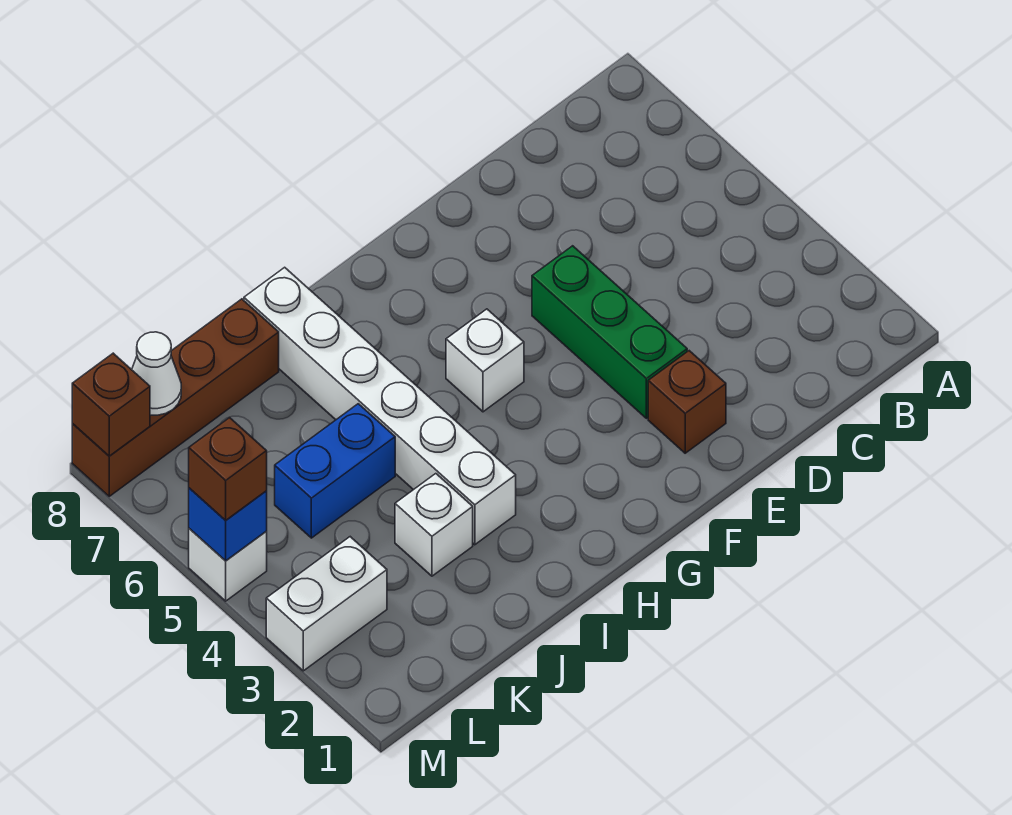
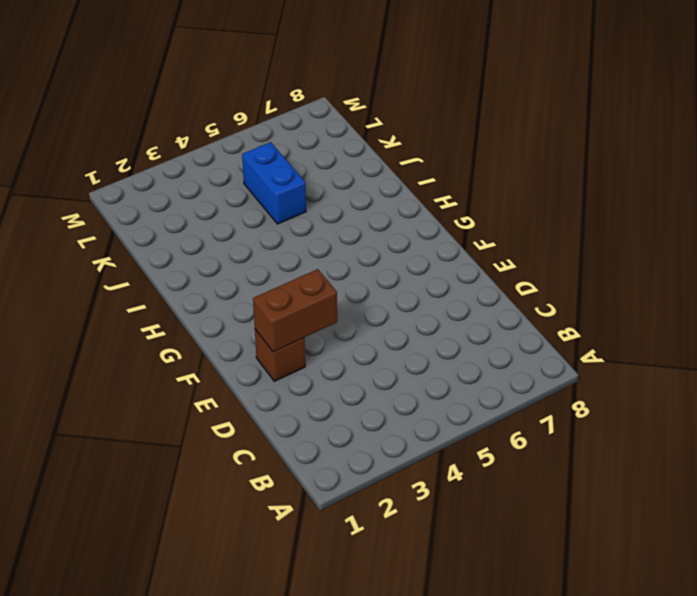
brown brick E2:E3 level 2 -> none
none -> green brick E3:E5 level 1
none -> white brick G5 level 1
none -> white brick I3:I8 level 1

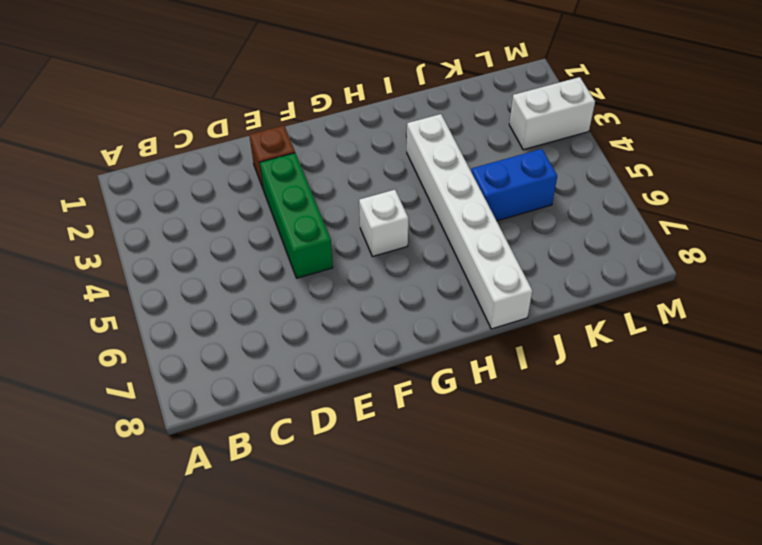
none -> white brick J3 level 1
none -> brown brick J8:M8 level 1
none -> white brick M5 level 1

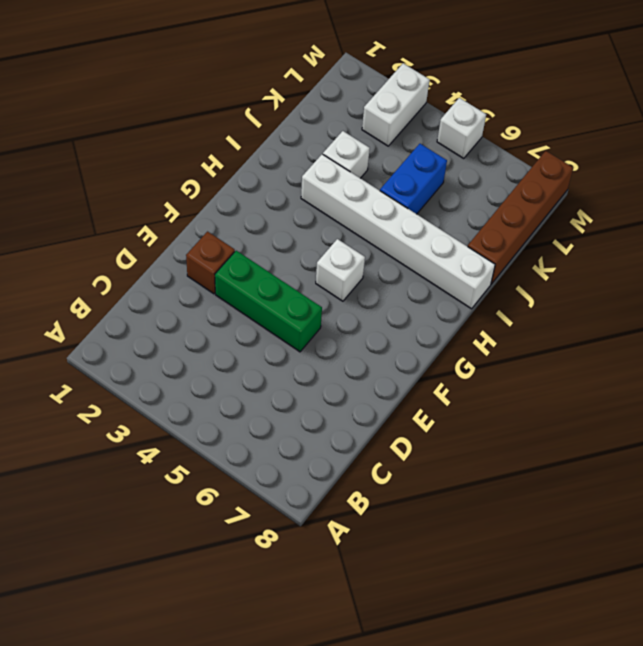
none -> white cone L8 level 2
none -> blue brick M5 level 2
none -> brown brick M8 level 2

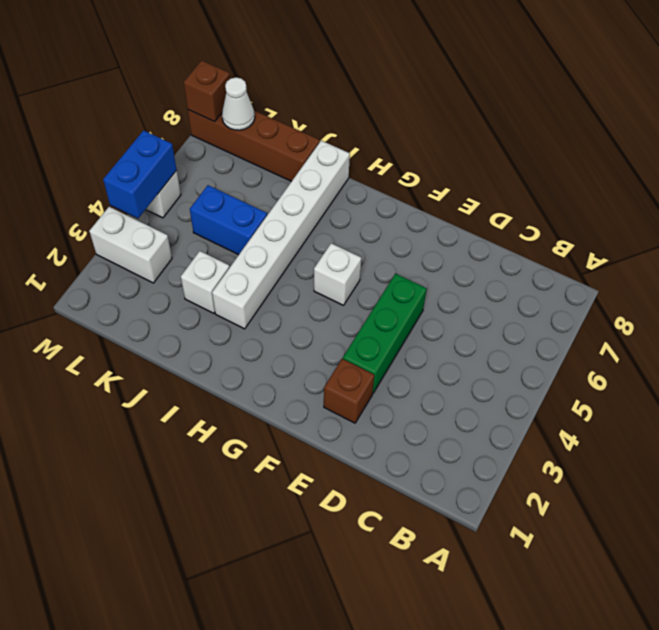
blue brick M4:M5 level 2 -> blue brick M5 level 2
none -> brown brick M5 level 3

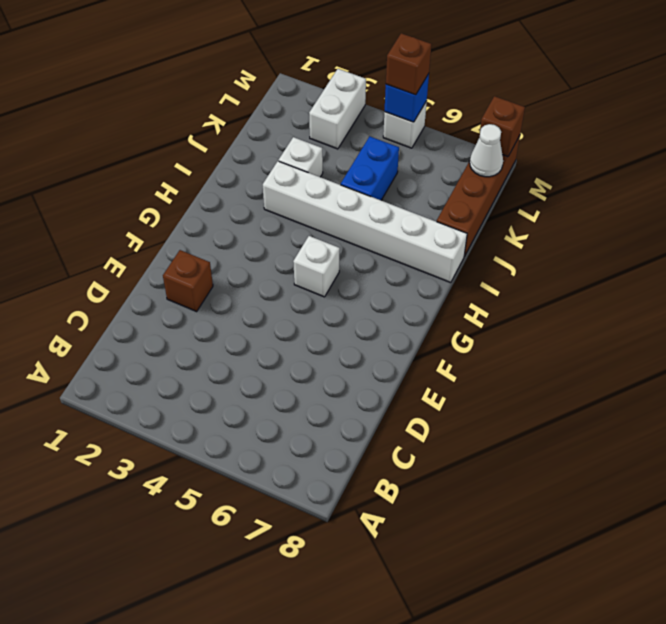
none -> green brick E3:E5 level 1

